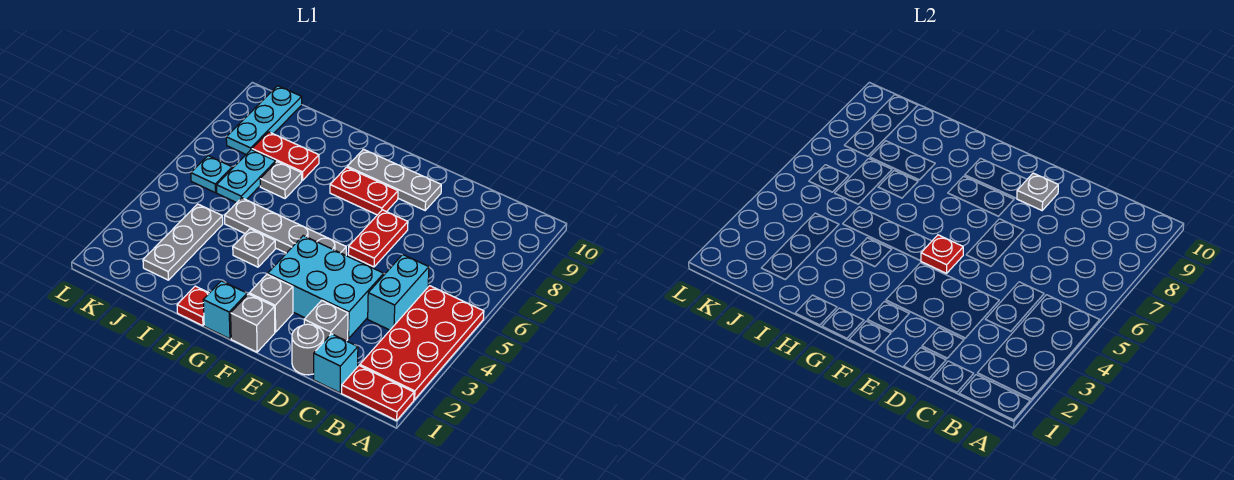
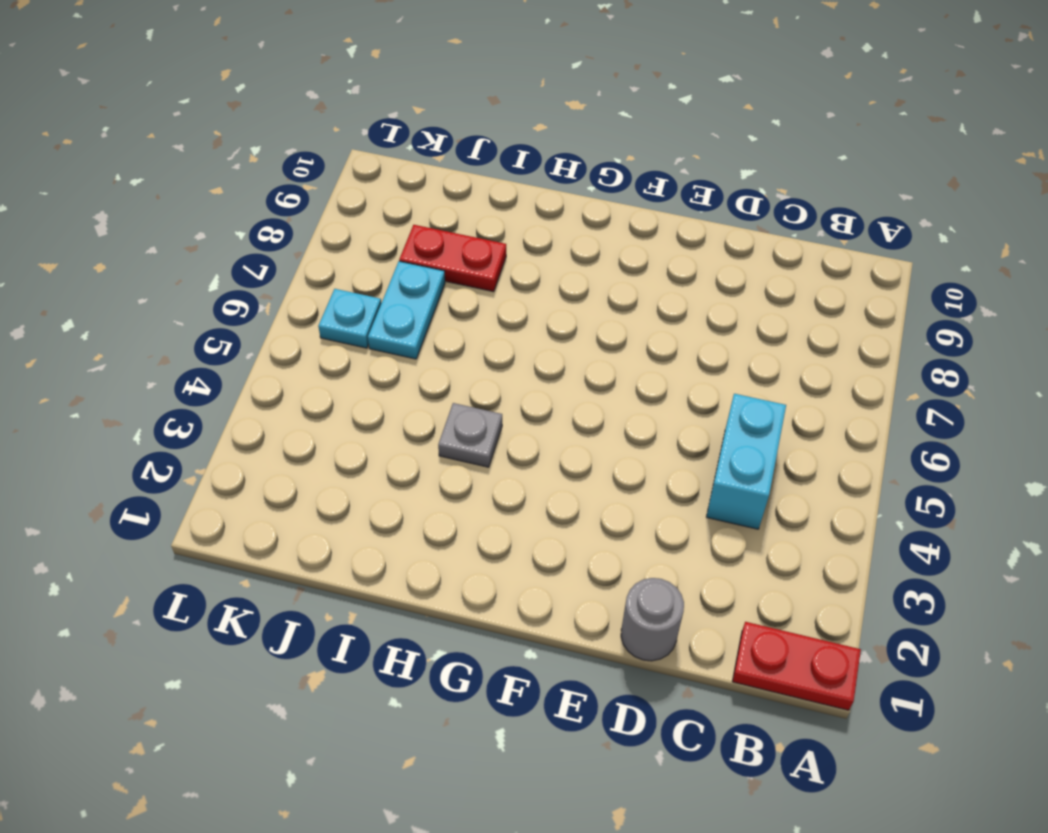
none -> red plate A2:B5 level 1
none -> cyan brick C1 level 1
none -> grey brick D2 level 1

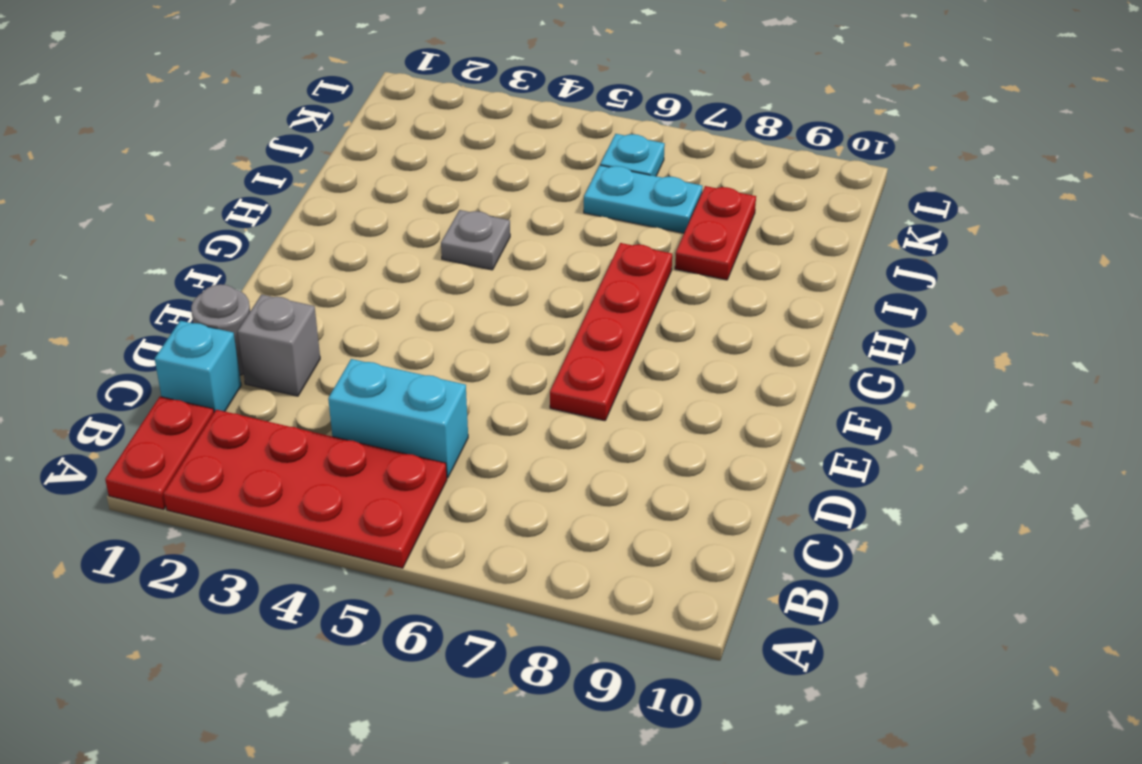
red plate E7:H7 level 1 -> red plate E6:E7 level 1
none -> cyan brick D3:F4 level 1
none -> grey plate E9:G9 level 1
none -> grey brick F1 level 1

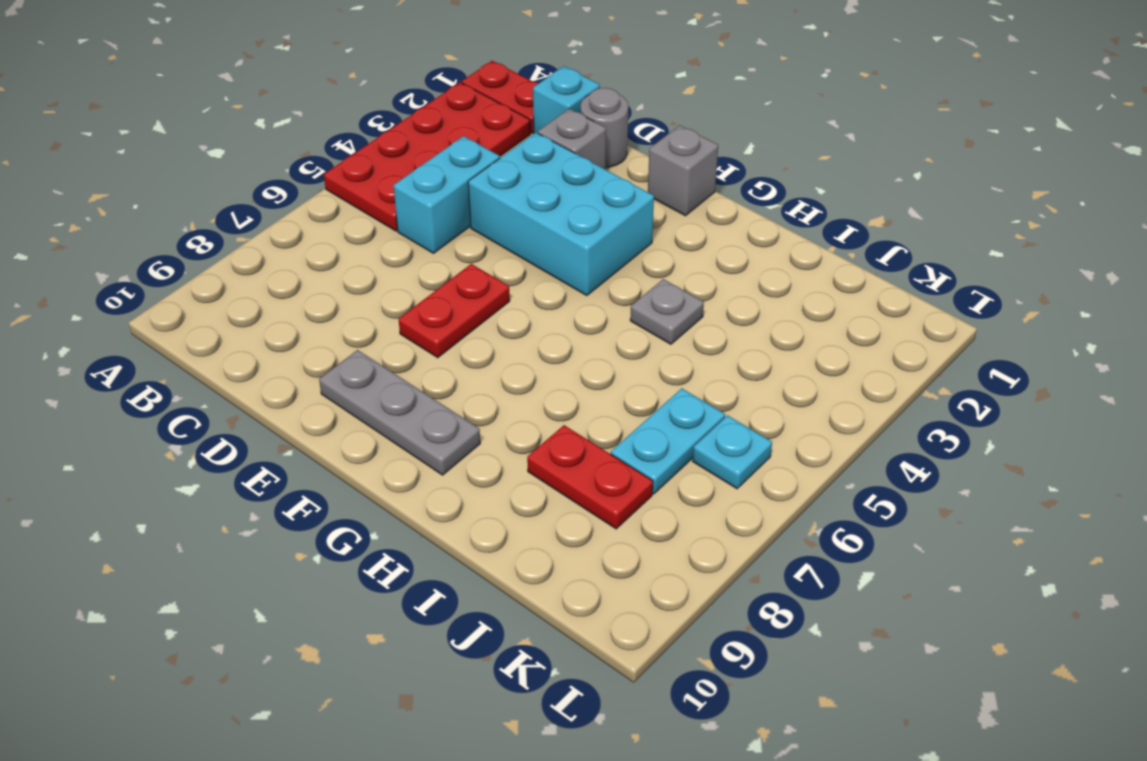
none -> grey brick F2 level 1
none -> grey plate F5:I5 level 1
none -> red plate F8:G8 level 1

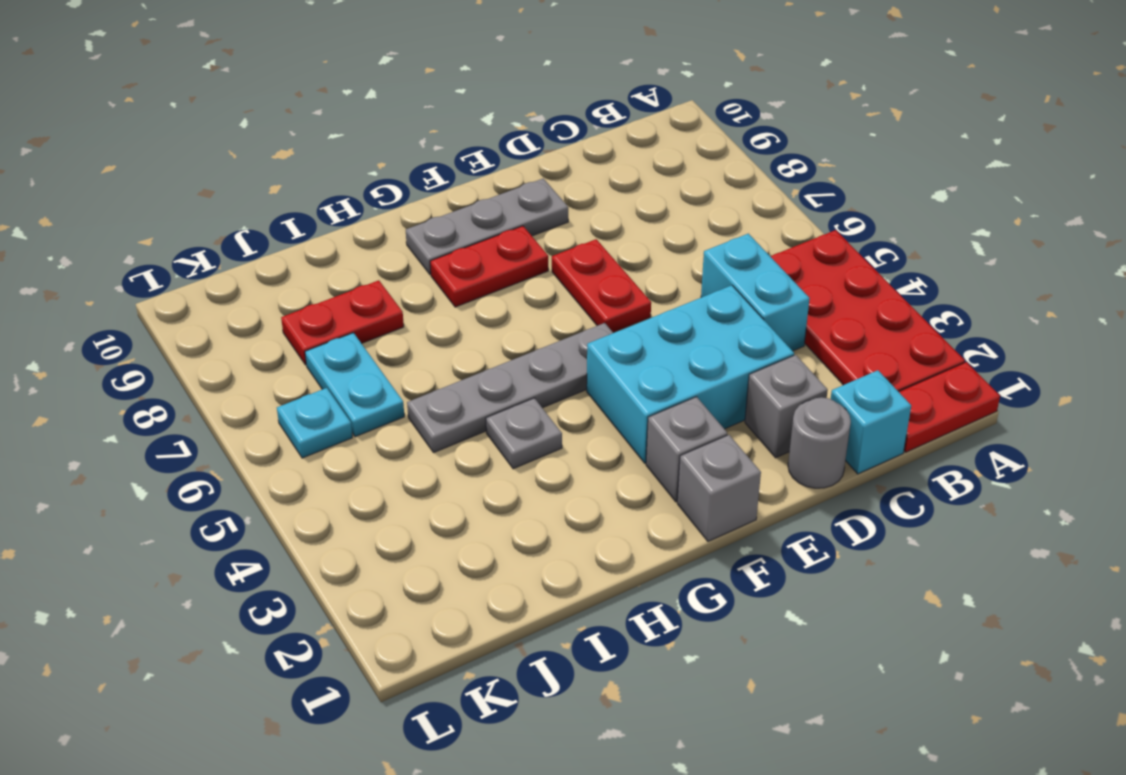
none -> cyan brick G1 level 1
none -> red plate H1 level 1
none -> grey plate I7 level 1

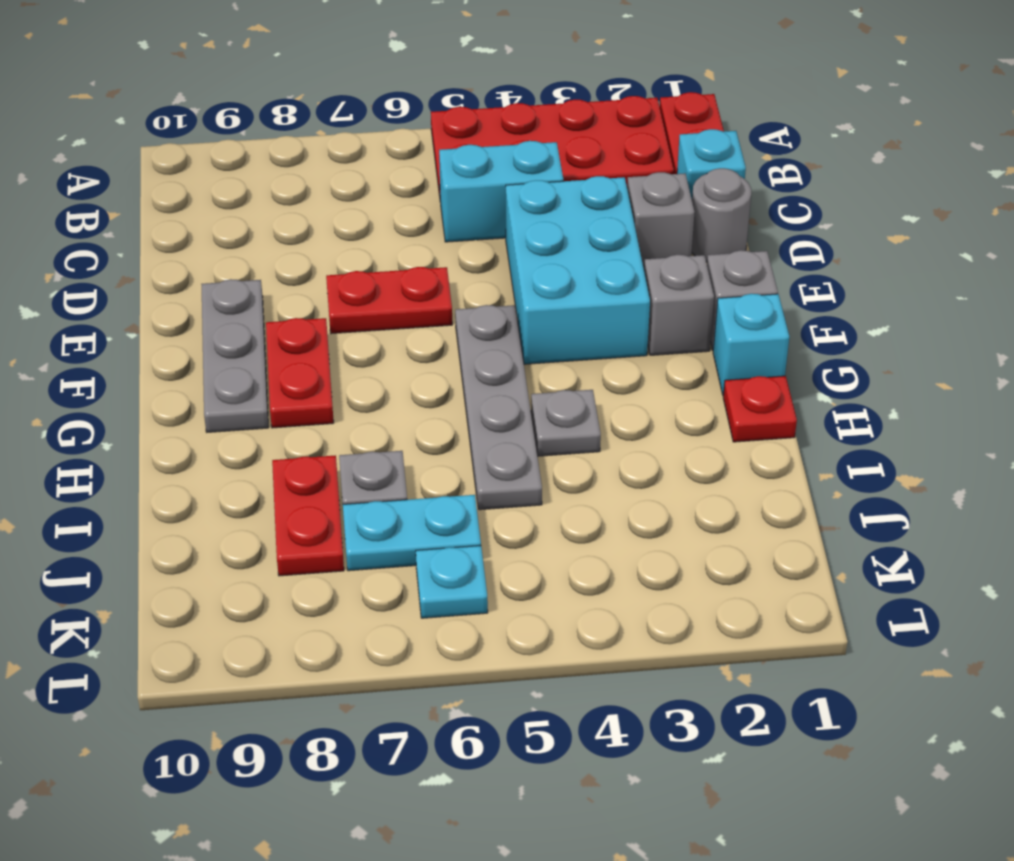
none -> grey plate J2:J4 level 1
none -> cyan plate K8:K10 level 1
none -> grey plate E9 level 2

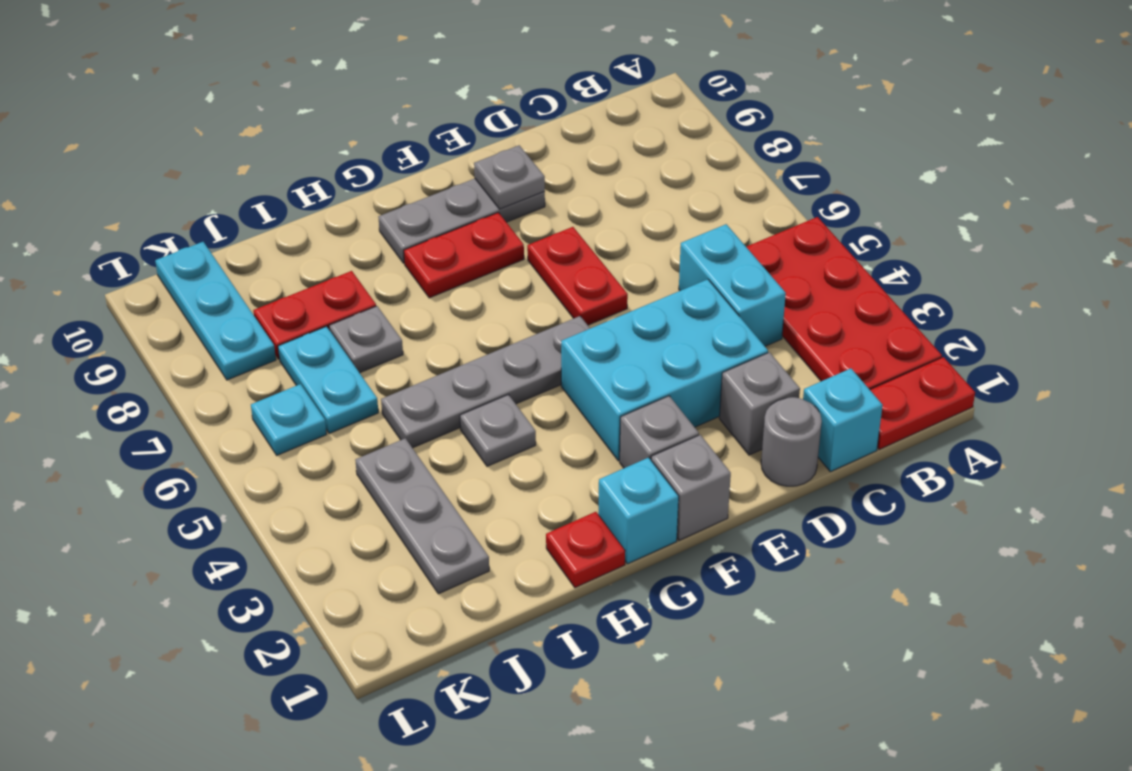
none -> red plate F5 level 2

